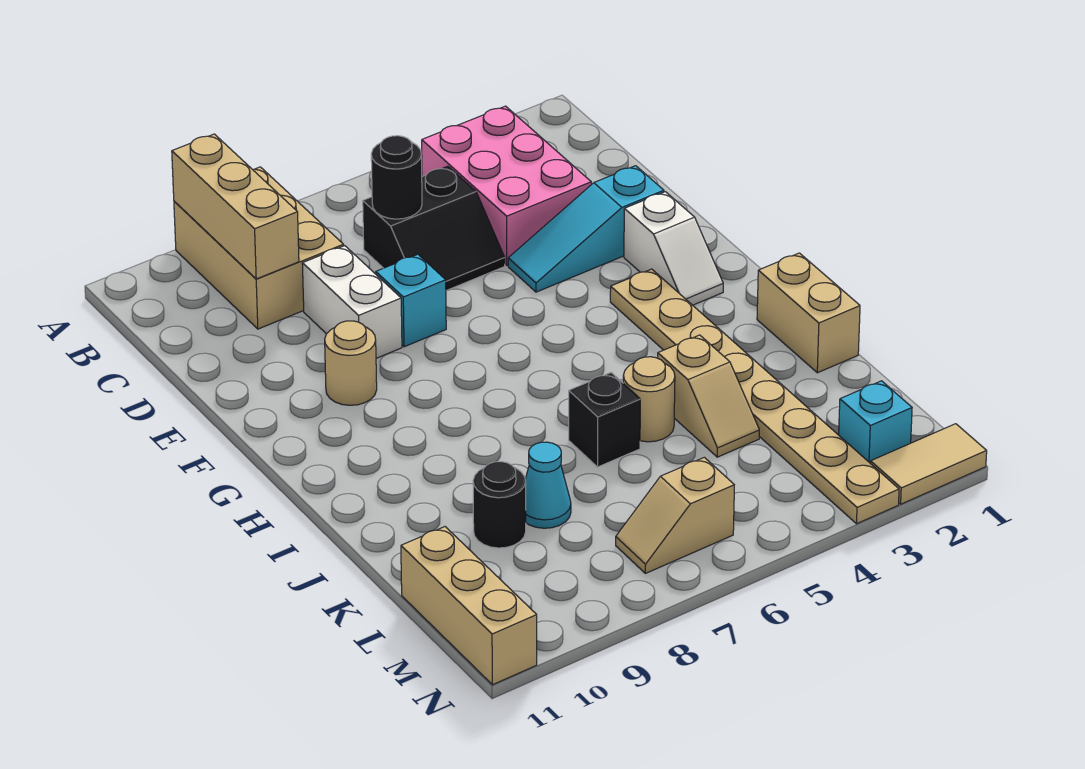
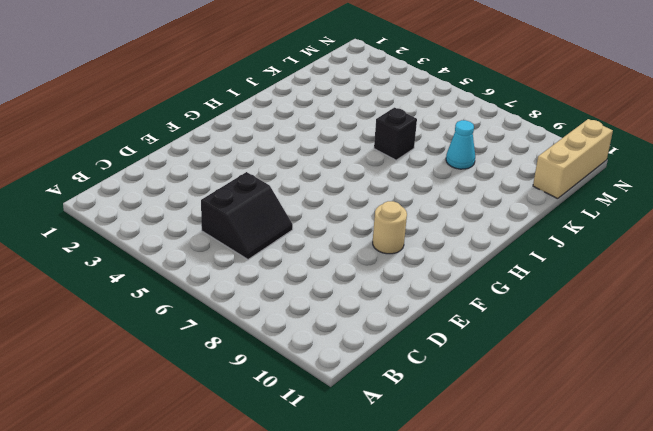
black slope C5:D6 level 1 top 5 -> black slope C5:D6 level 1 top C
none -> tan brick A8:C9 level 1
none -> pink brick B3:D4 level 1
none -> white brick D8:E8 level 1

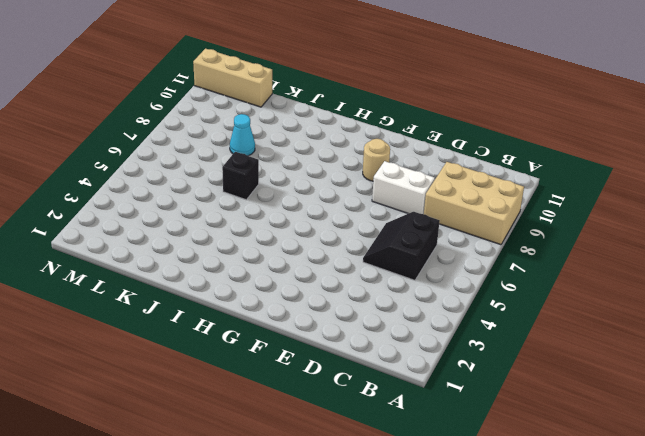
none -> pink brick B3:D4 level 1
none -> cyan slope E2:E4 level 1 top 2
none -> cyan brick E7 level 1

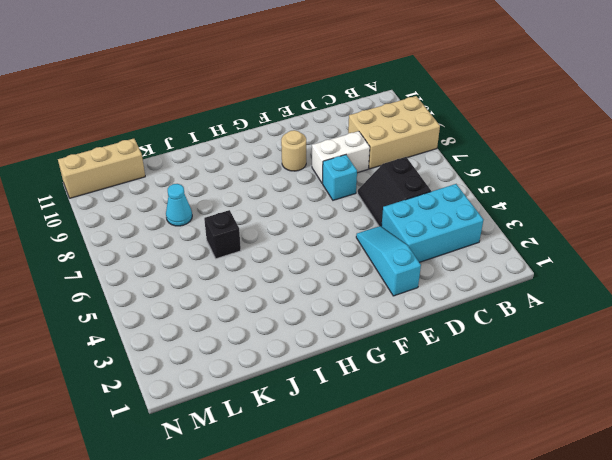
cyan brick B3:D4 level 1 -> pink brick B3:D4 level 1
none -> white slope F2:G2 level 1 top F
none -> tan plate G3:N3 level 1
none -> tan brick I1:J1 level 1

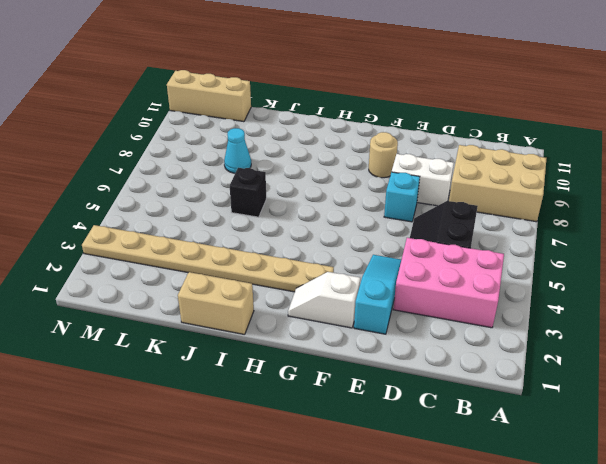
none -> tan slope J4:K4 level 1 top J
none -> tan round brick J5 level 1
none -> black round brick K9 level 1

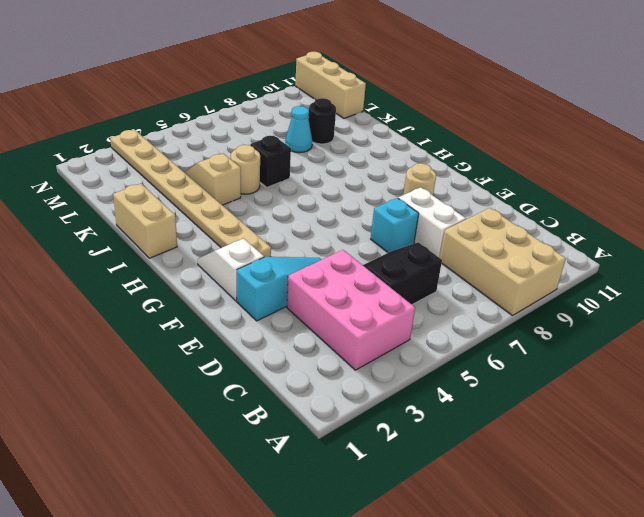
none -> cyan brick M2 level 1
none -> tan slope M6:M7 level 1 top 6
none -> tan tile N1:N2 level 1

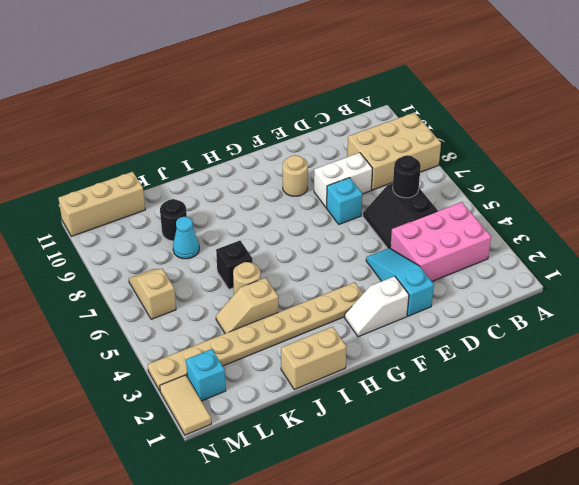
none -> tan brick A9:C9 level 2

